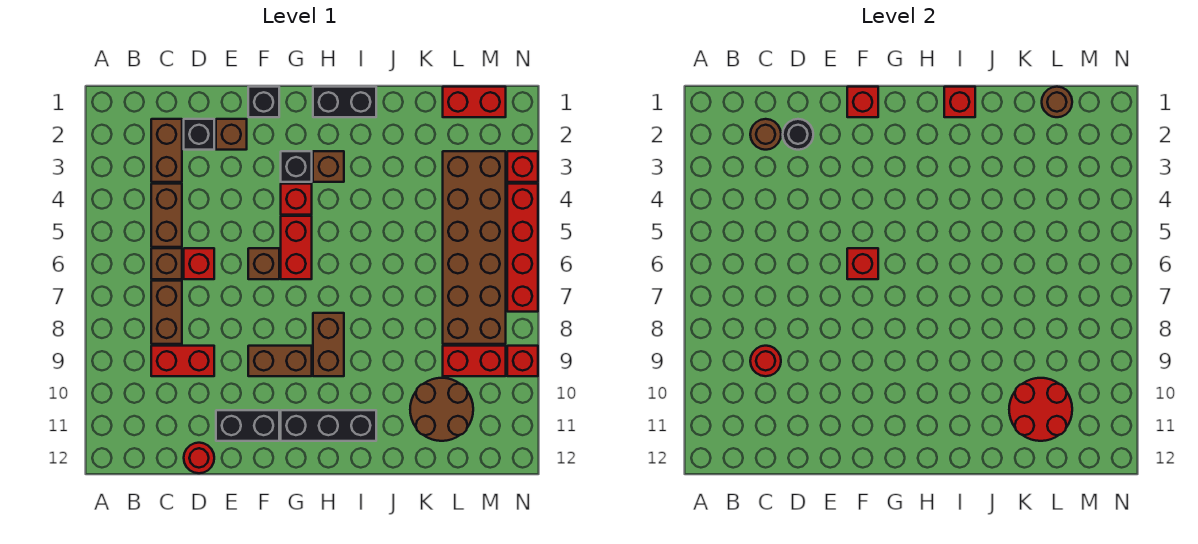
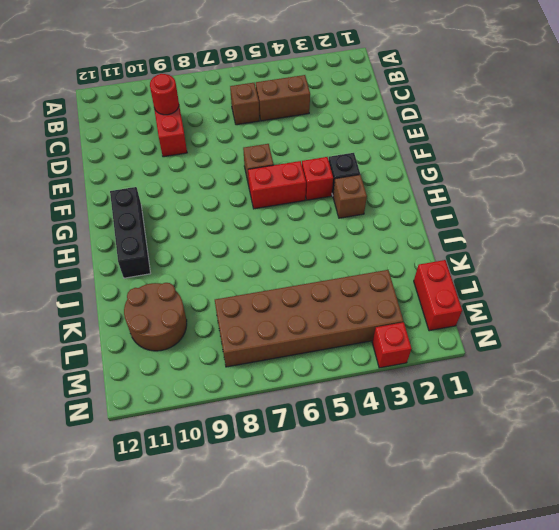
none -> brown brick C2:C3 level 1
none -> brown brick C7:C8 level 1
none -> black brick D2 level 1
none -> red brick D6 level 1

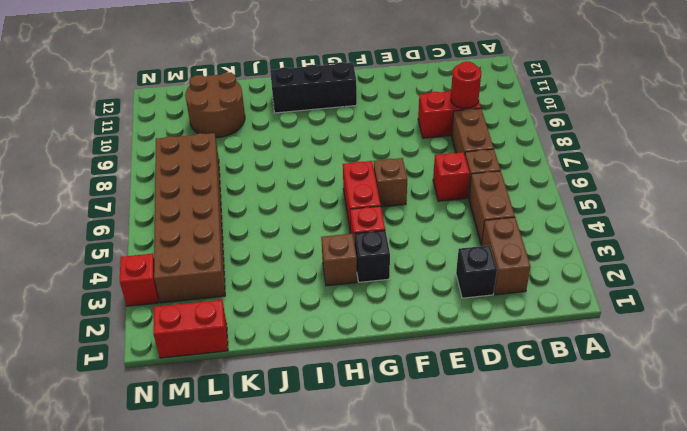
none -> red round brick D12 level 1
none -> brown brick E2 level 1
none -> black brick E11:F11 level 1
none -> black brick F1 level 1

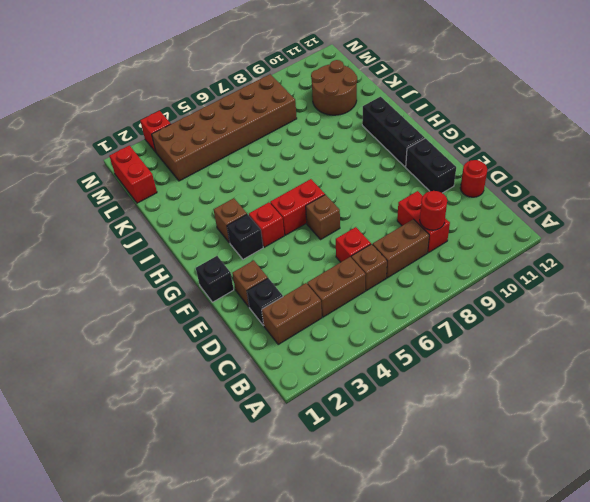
none -> brown brick F9:G9 level 1
none -> black brick H1:I1 level 1
none -> brown brick H8:H9 level 1
none -> red brick L9:M9 level 1

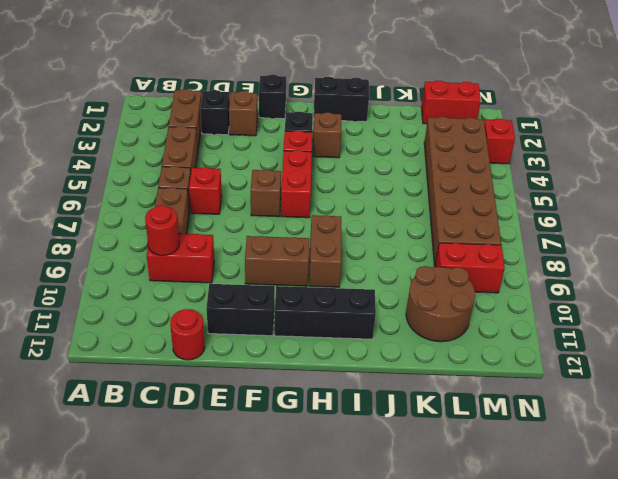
none -> red brick N4:N7 level 1
none -> red brick N9 level 1
none -> brown round brick C2 level 2
none -> black round brick D2 level 2

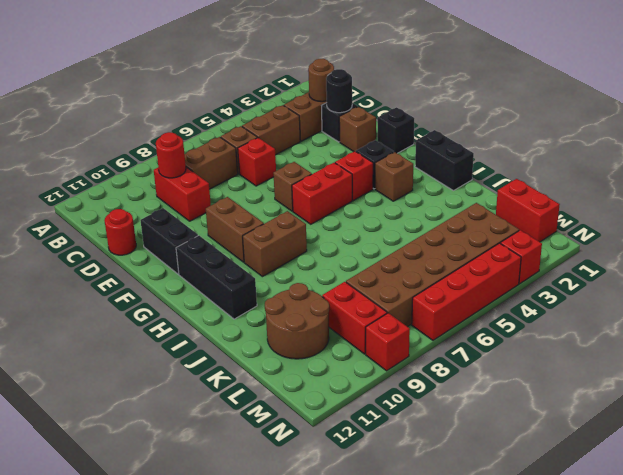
none -> red brick F1 level 2
none -> red brick F6 level 2
none -> red brick I1 level 2
none -> red round brick K10:L11 level 2

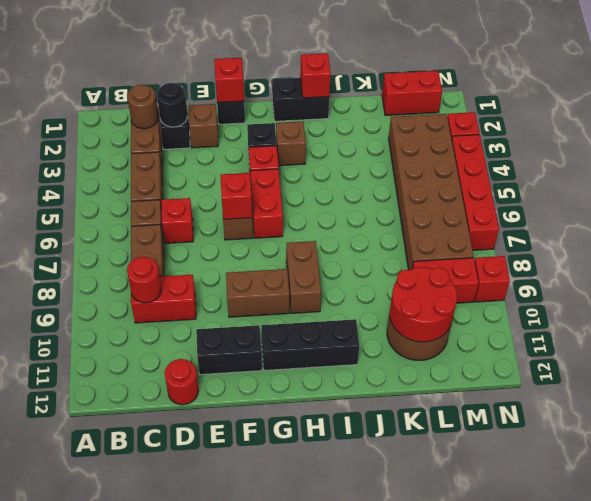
none -> brown round brick L1 level 2

